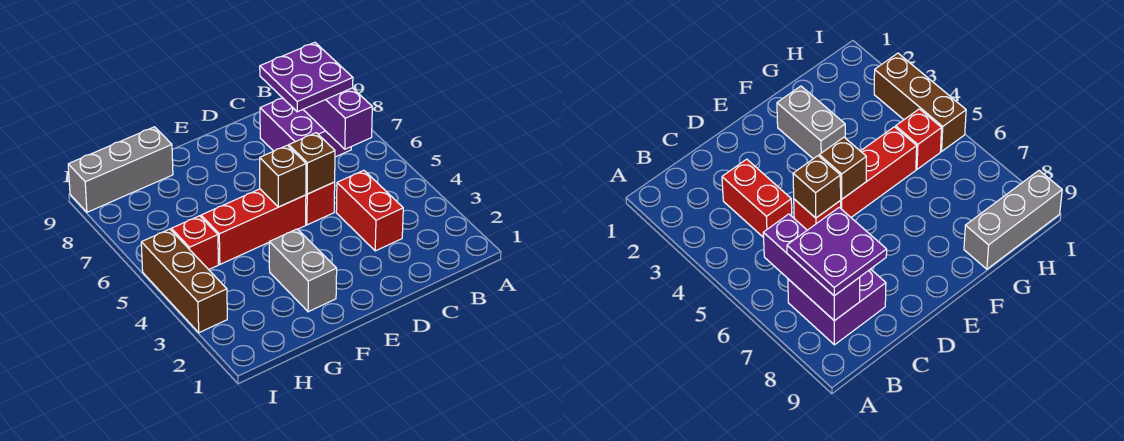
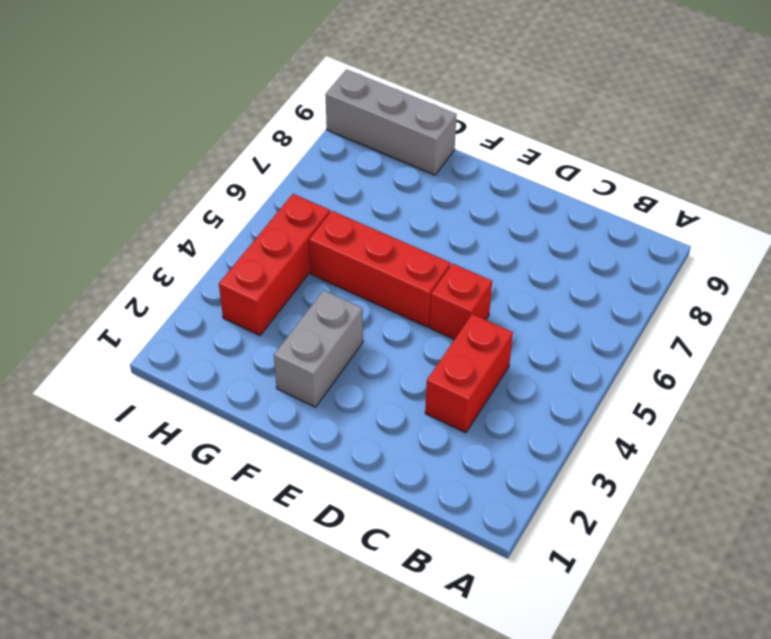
red brick H3:H5 level 1 -> red brick H5 level 1
none -> purple brick B7:C8 level 1
none -> brown brick I3:I5 level 1
none -> purple brick B6:B8 level 2

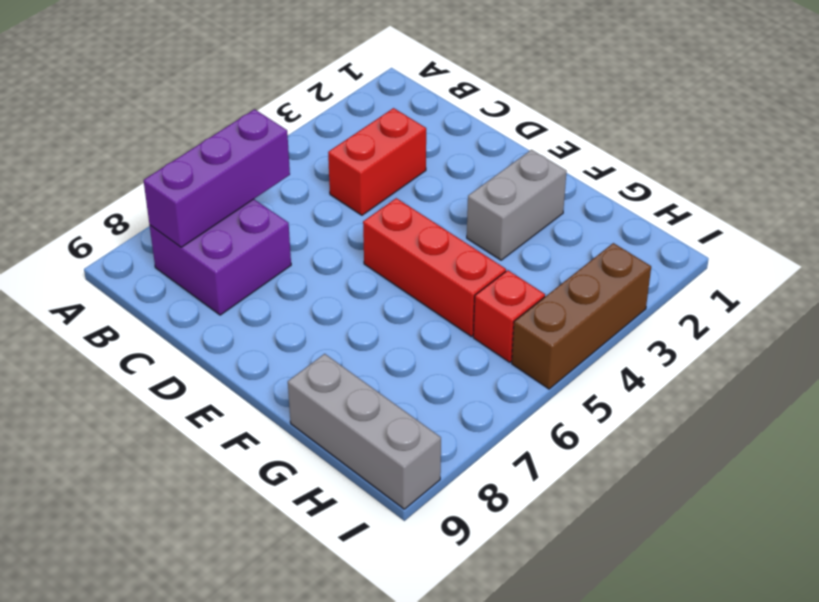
none -> red brick D5 level 1
none -> brown brick D5 level 2
none -> brown brick E5 level 2

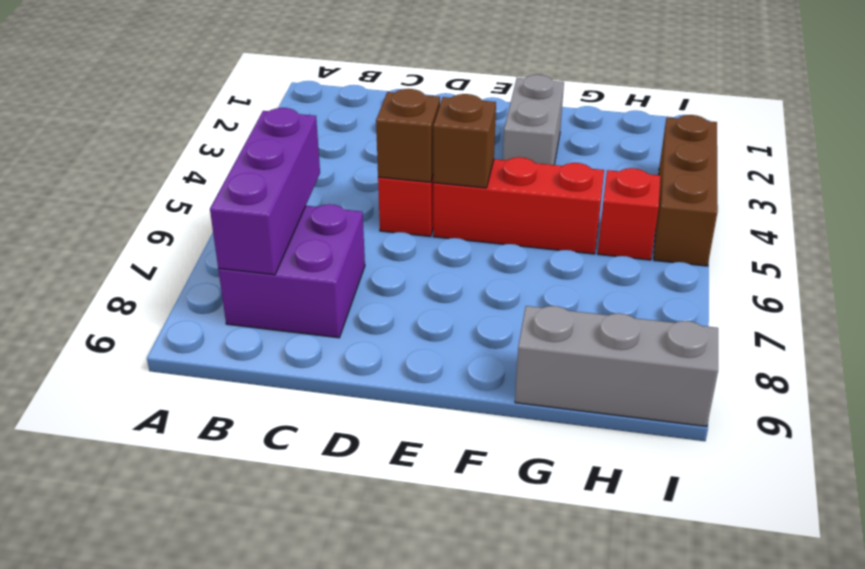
none -> red brick C3:C4 level 1
none -> purple plate B7:C8 level 3

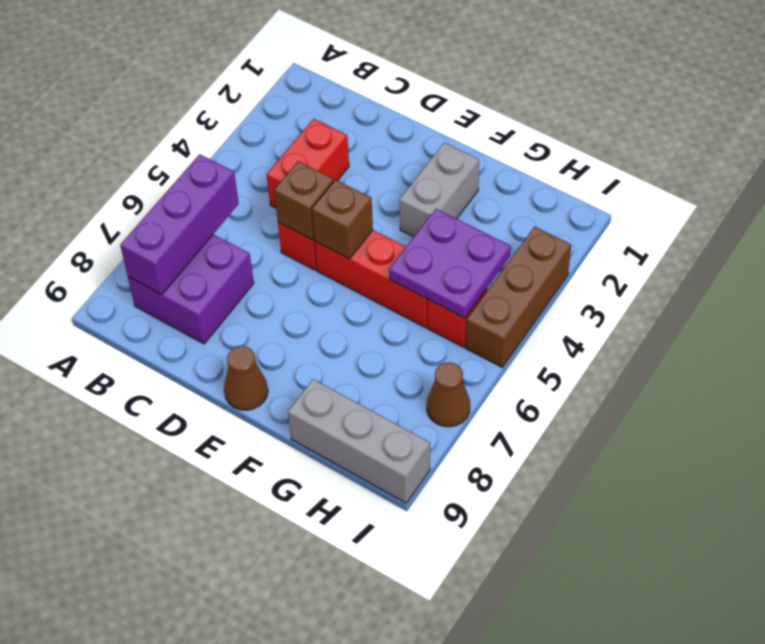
brown cone E9 level 1 -> none
purple plate G4:H5 level 2 -> purple plate B7:C8 level 3
brown cone I7 level 1 -> none

